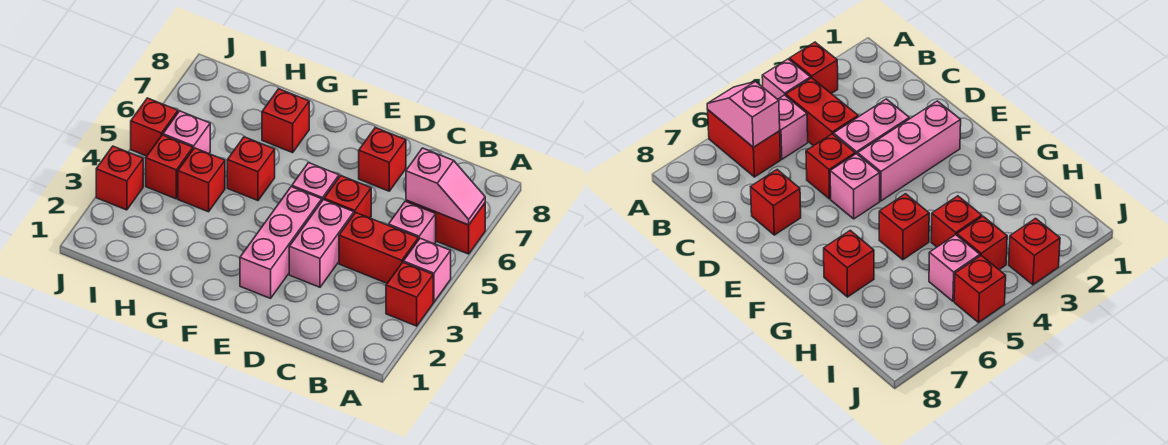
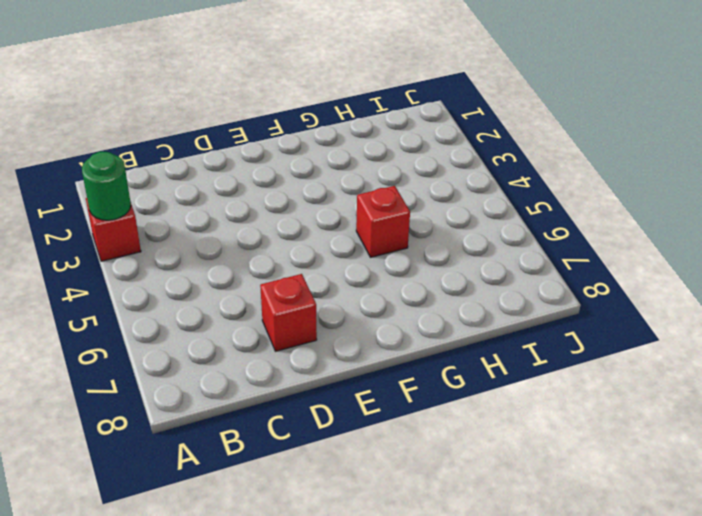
green round brick A3 level 2 -> none
none -> pink brick A4 level 1
none -> red brick A6:B6 level 1
none -> red brick B4:C4 level 1

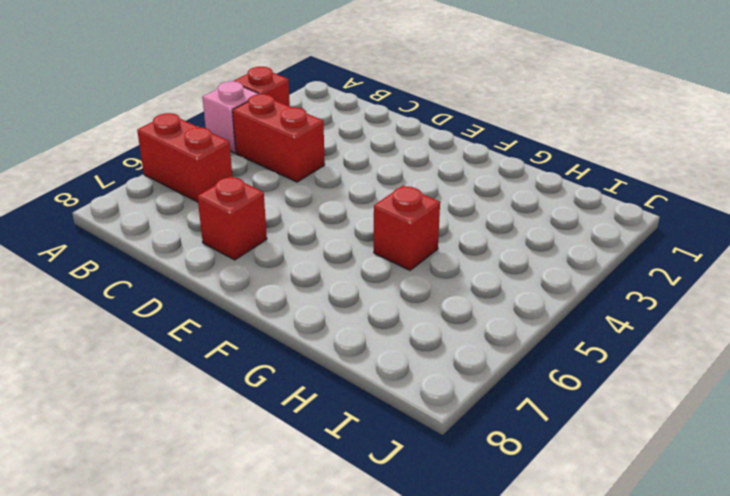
none -> pink brick B5 level 1
none -> pink brick D3:D4 level 1
none -> red brick D5 level 1

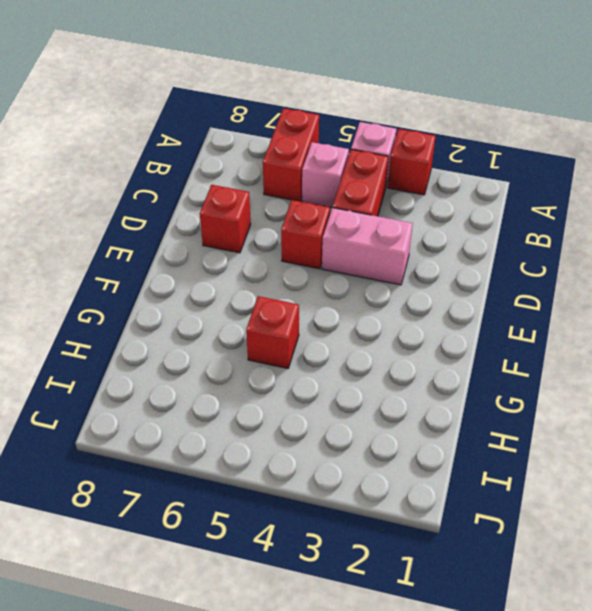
none -> pink brick E2:E4 level 1
none -> pink brick E5 level 1
none -> red brick G7 level 1

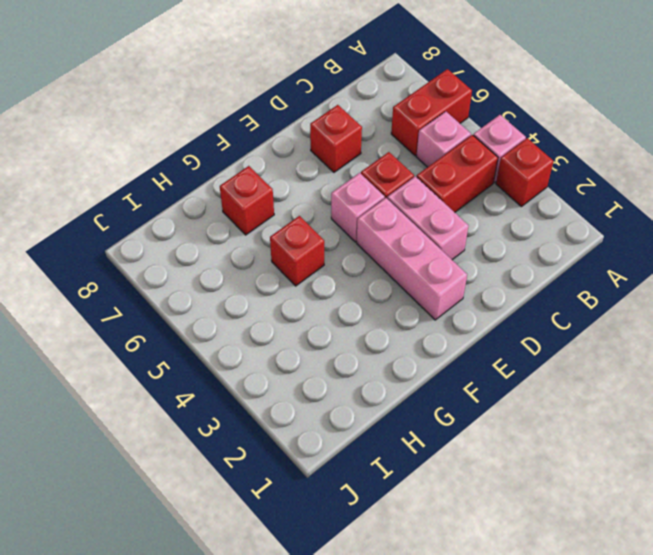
none -> red brick H4 level 1
none -> red brick I4 level 1
none -> pink brick I5 level 1

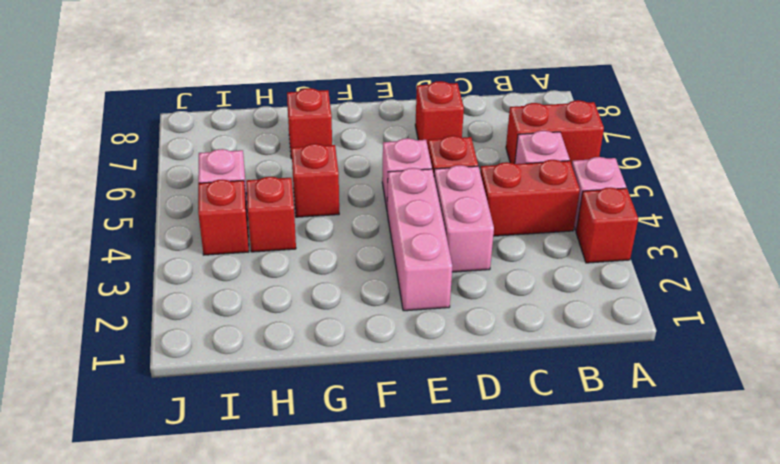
none -> red brick J3 level 1
none -> red brick J5 level 1
none -> pink slope A6:B6 level 2 top B

